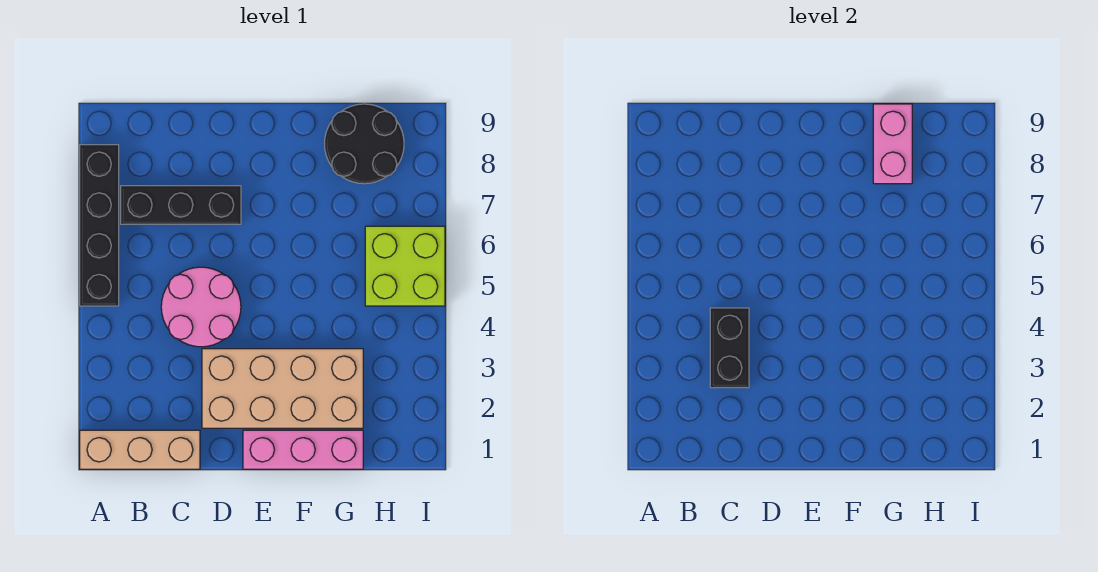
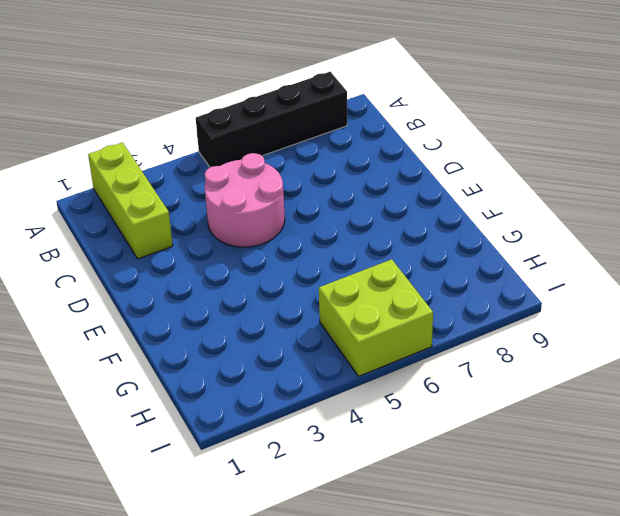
lime brick A2:C2 level 1 -> none
none -> tan brick A1:C1 level 1
none -> black brick B7:D7 level 1

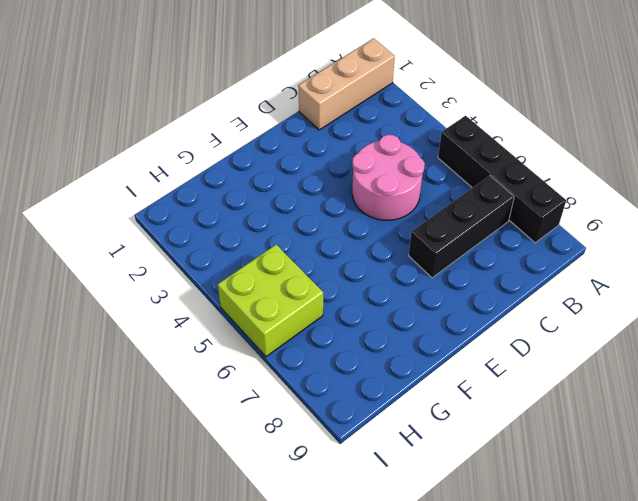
none -> tan brick D2:G3 level 1
none -> pink brick E1:G1 level 1

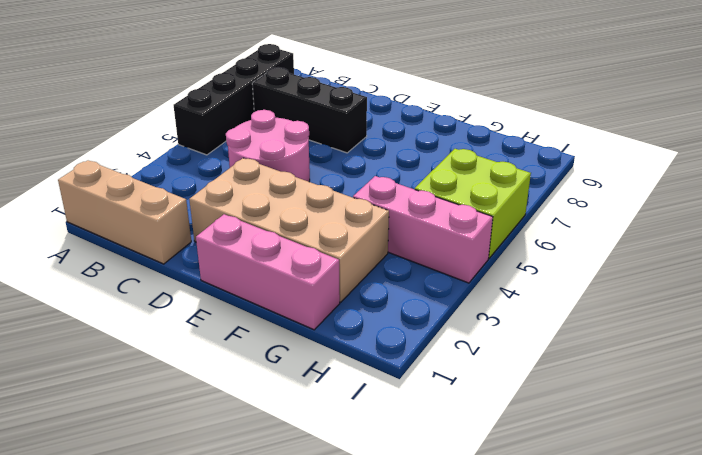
pink brick G4:I4 level 1 -> none
none -> black round brick G8:H9 level 1
none -> black brick C3:C4 level 2

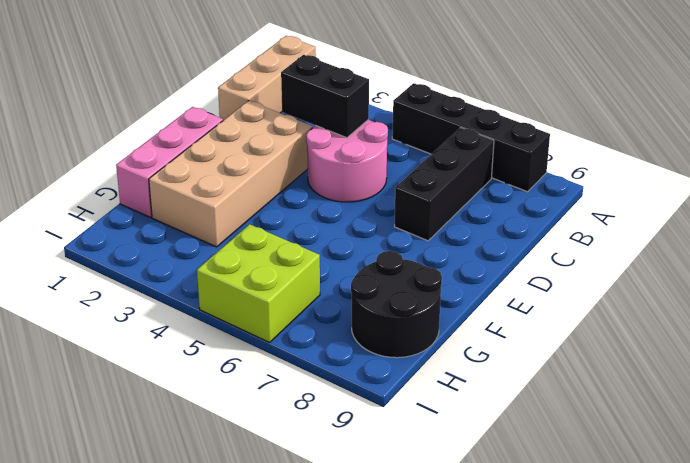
none -> pink brick G8:G9 level 2

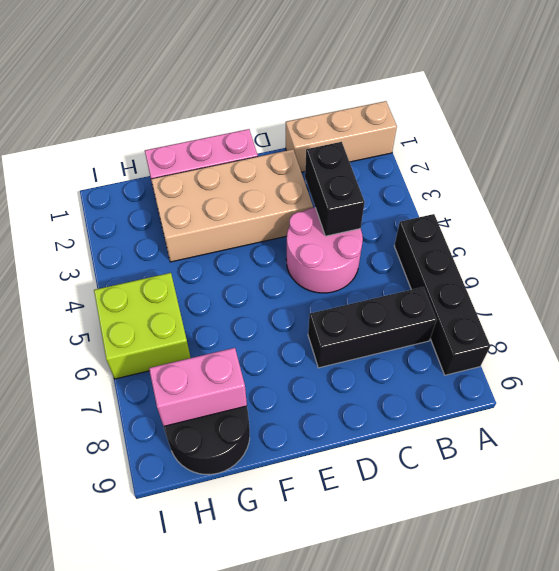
pink brick G8:H8 level 2 -> pink brick G8:G9 level 2

